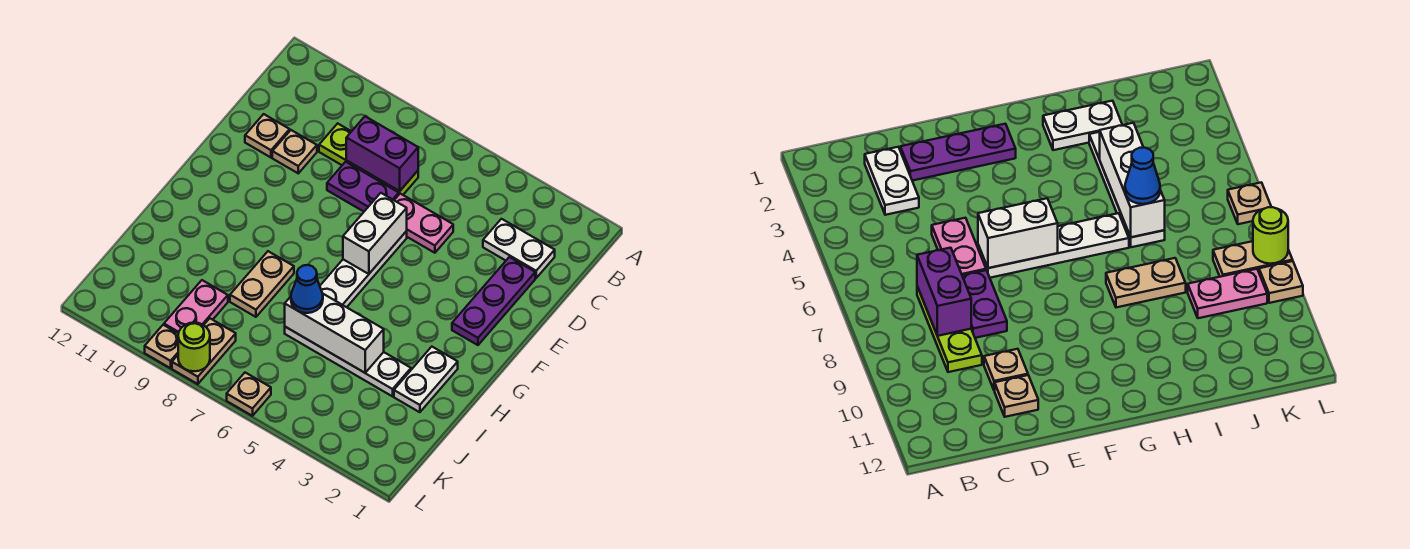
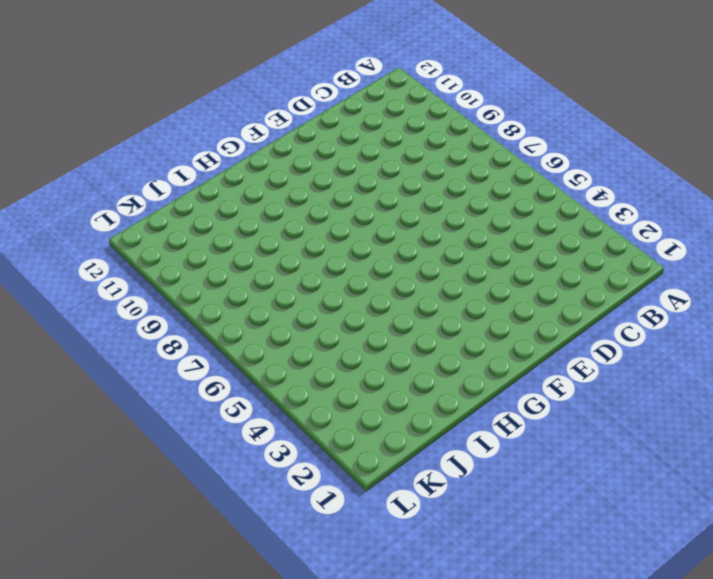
none -> white plate C2:C3 level 1
none -> lime plate C7:C9 level 1
none -> purple plate D2:F2 level 1

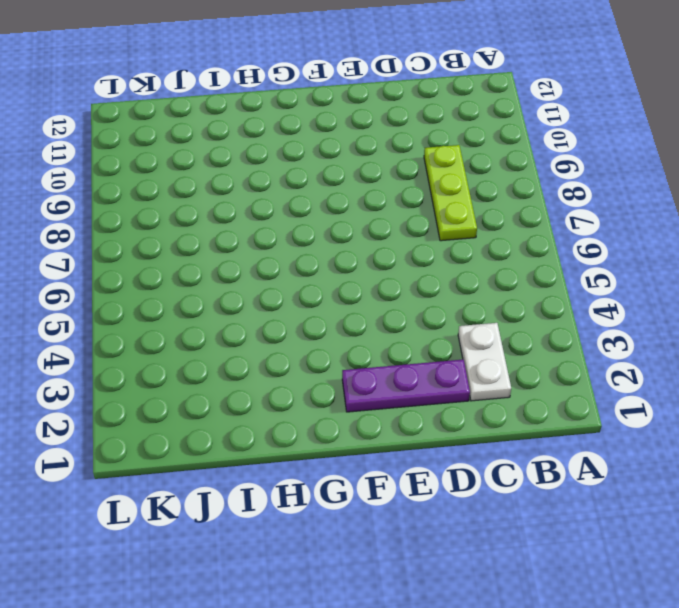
none -> pink plate D5:D6 level 1
none -> purple plate D7:D8 level 1
none -> tan plate D10 level 1

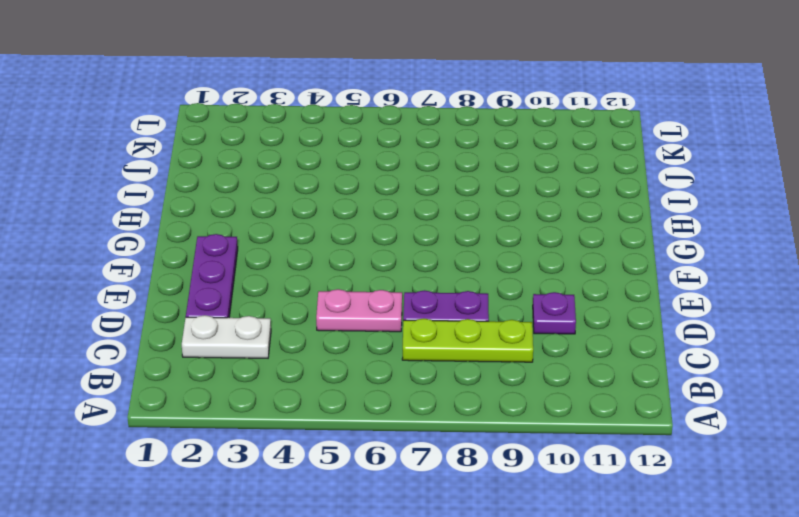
purple plate D10 level 1 -> tan plate D10 level 1
none -> tan plate D11 level 1
none -> white plate E6:H6 level 1
none -> white plate H2:I2 level 1

